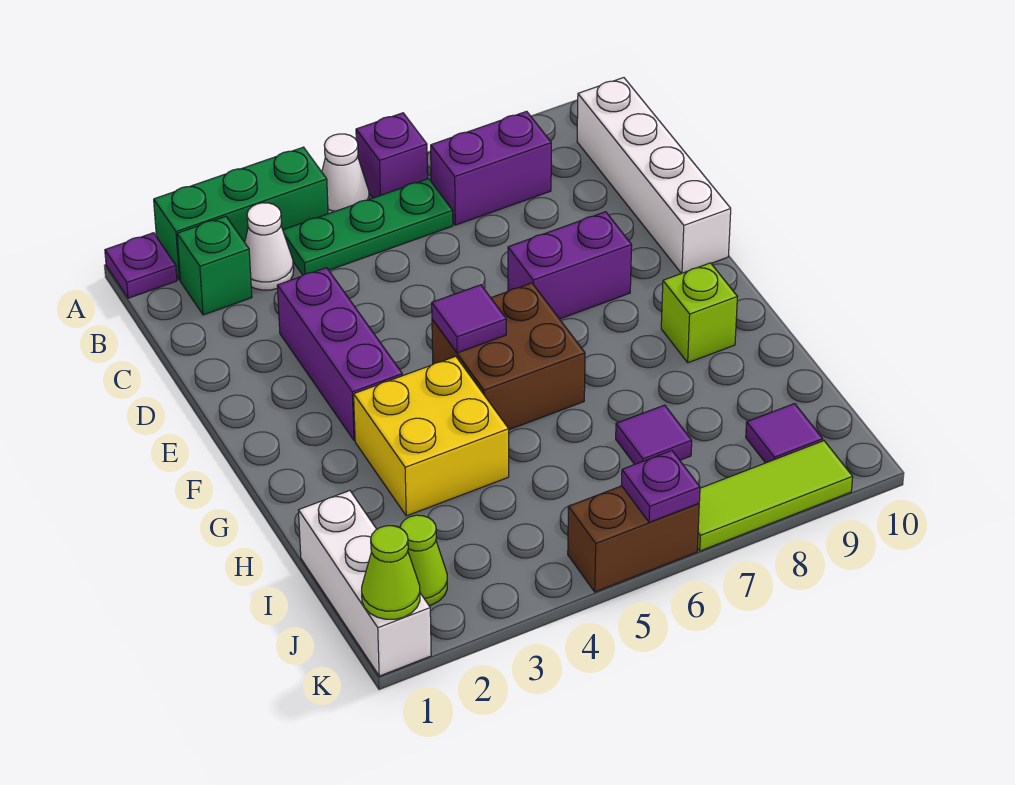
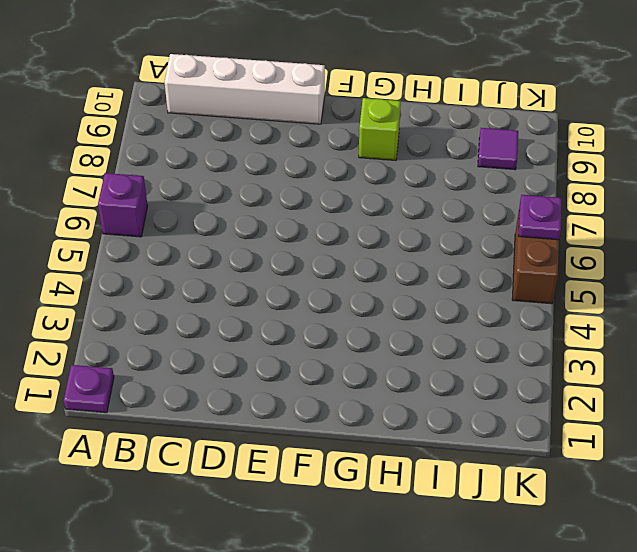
none -> green brick A2:A4 level 1
none -> white cone A5 level 1
none -> green brick B2 level 1

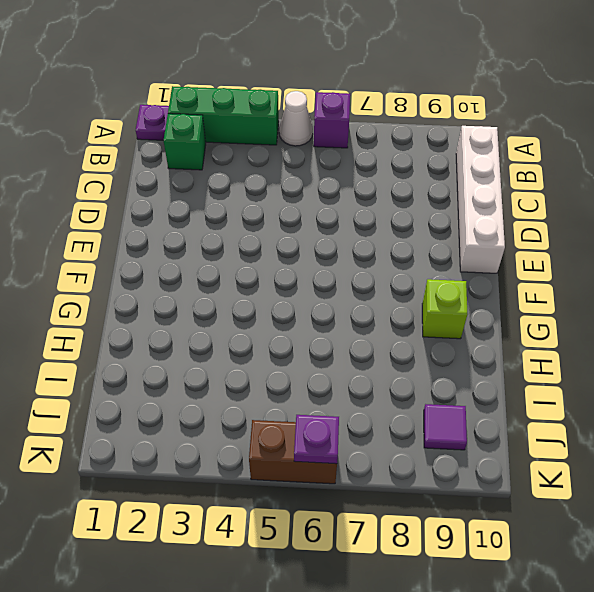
none -> white cone B3 level 1
none -> green plate B4:B6 level 1
none -> purple brick B7:B8 level 1

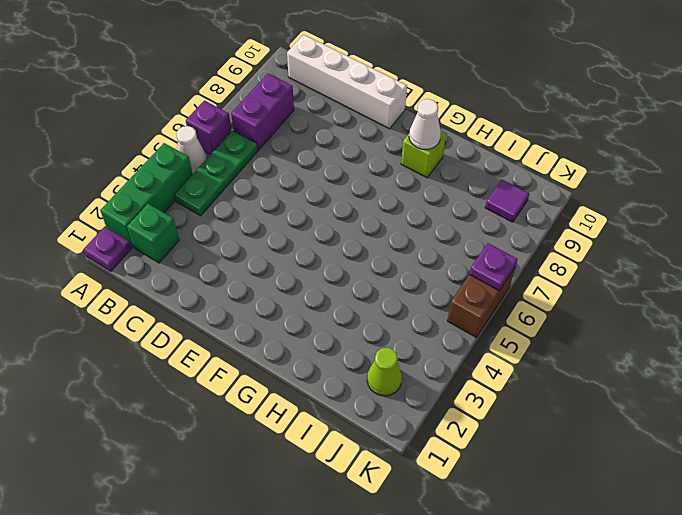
white cone G9 level 2 -> white cone B3 level 1
none -> purple brick D3:F3 level 1
none -> purple brick E7:E8 level 1
none -> brown brick F5:G6 level 1

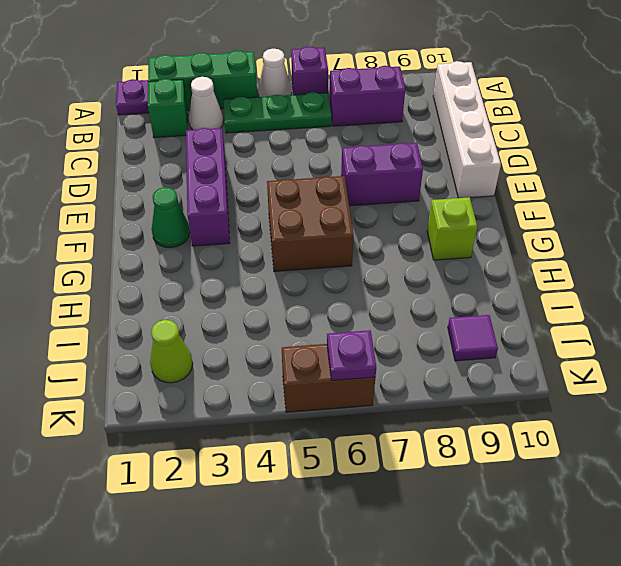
green cone F2 level 1 -> none
none -> yellow brick G3:H4 level 1
none -> white brick I1:K1 level 1
none -> purple tile I7 level 1

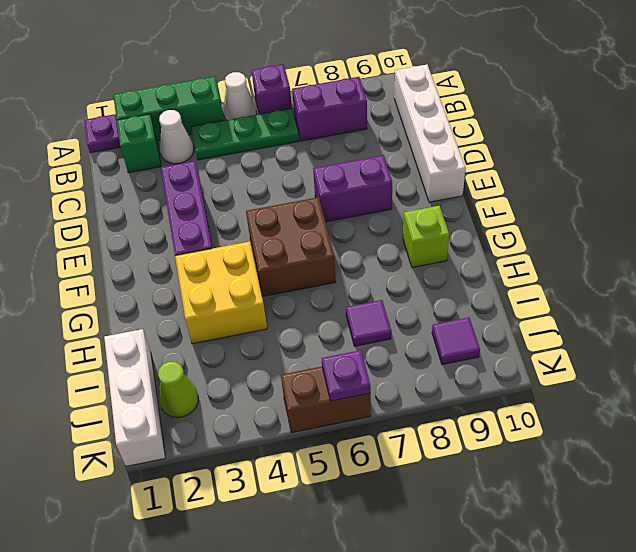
none -> lime tile K7:K9 level 1
none -> purple tile F5 level 2
none -> lime cone K1 level 2

